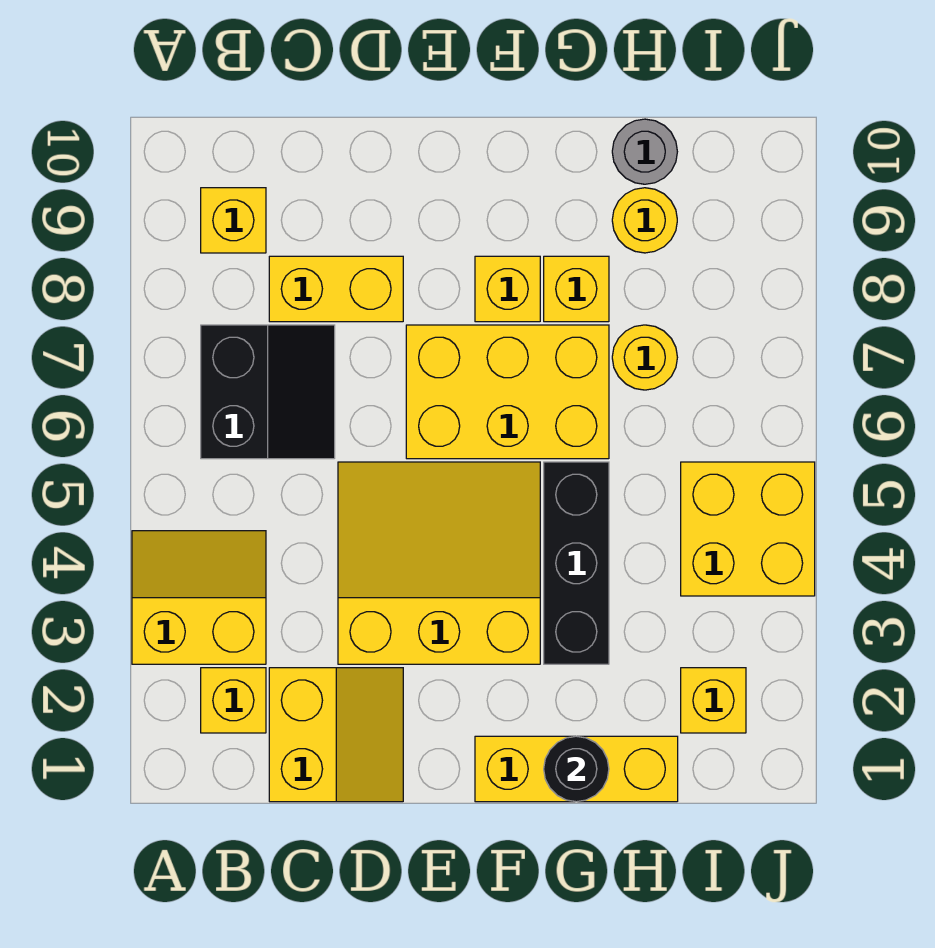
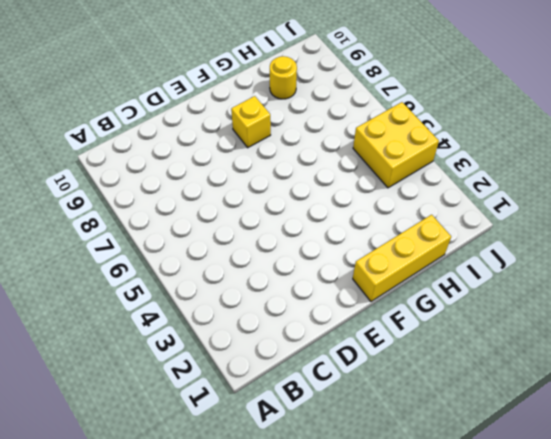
none -> yellow slope A3:B4 level 1 top 3
none -> yellow brick B2 level 1
none -> black slope B6:C7 level 1 top B

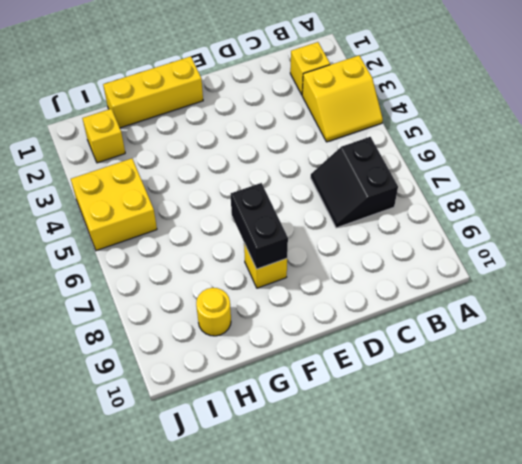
black brick F7:F8 level 2 -> none
none -> yellow brick B9 level 1
none -> yellow slope C1:D2 level 1 top C
none -> yellow brick C8:D8 level 1

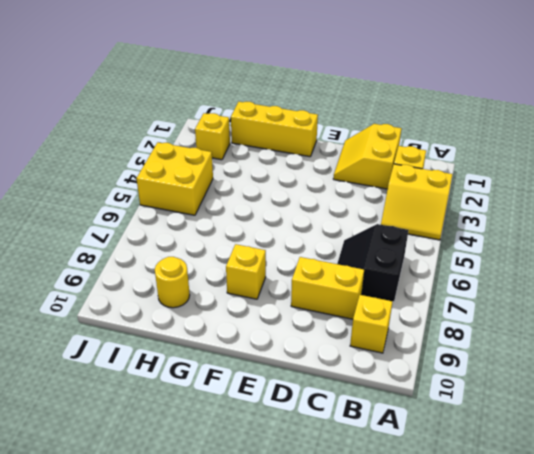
none -> yellow slope D3:F5 level 1 top 3
none -> yellow brick E6:G7 level 1
none -> black brick G3:G5 level 1

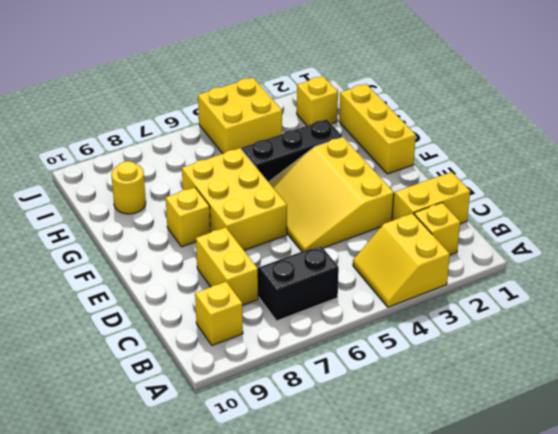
none -> yellow brick G8 level 1
none -> yellow round brick H7 level 1
none -> grey round brick H10 level 1

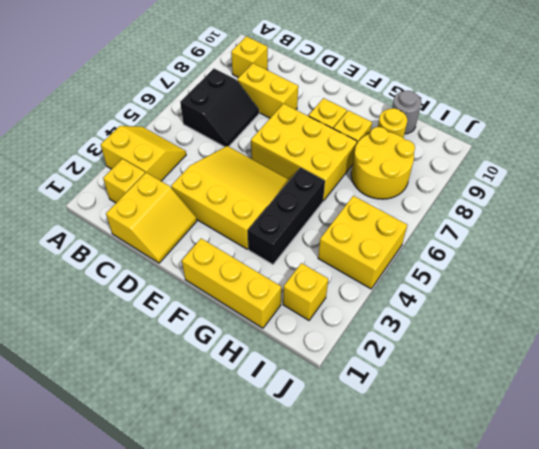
yellow round brick H7:I8 level 1 -> yellow round brick H7 level 1
none -> black round brick G1 level 2

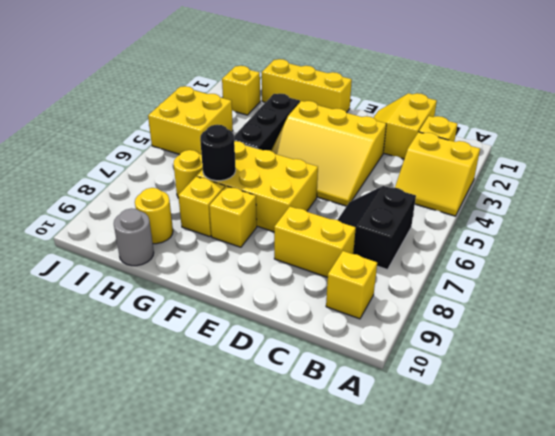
black round brick G7 level 2 -> black round brick G1 level 2

